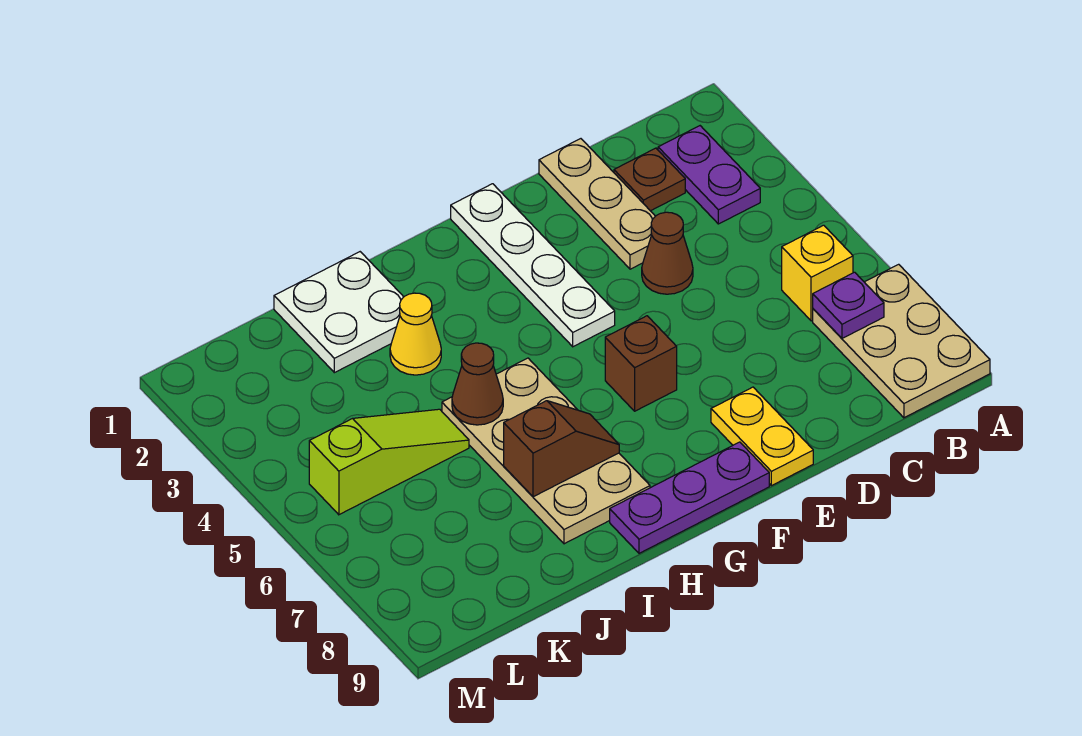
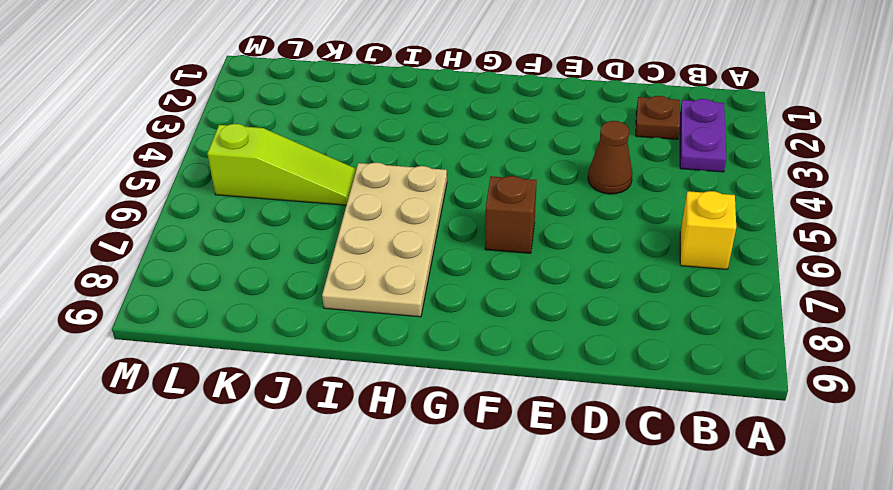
none -> tan plate A7:B9 level 1
none -> tan plate D1:D3 level 1
none -> yellow plate E8:E9 level 1

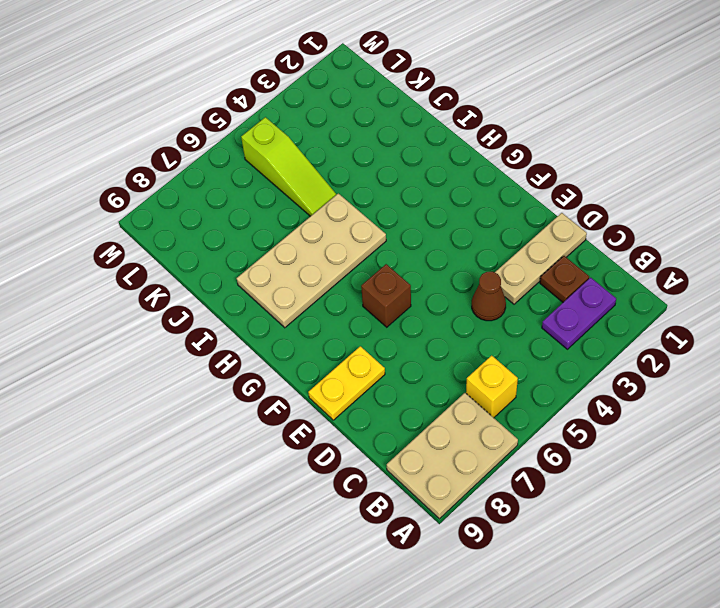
none -> white plate F1:F4 level 1
none -> purple plate F9:H9 level 1
none -> white plate I1:J2 level 1

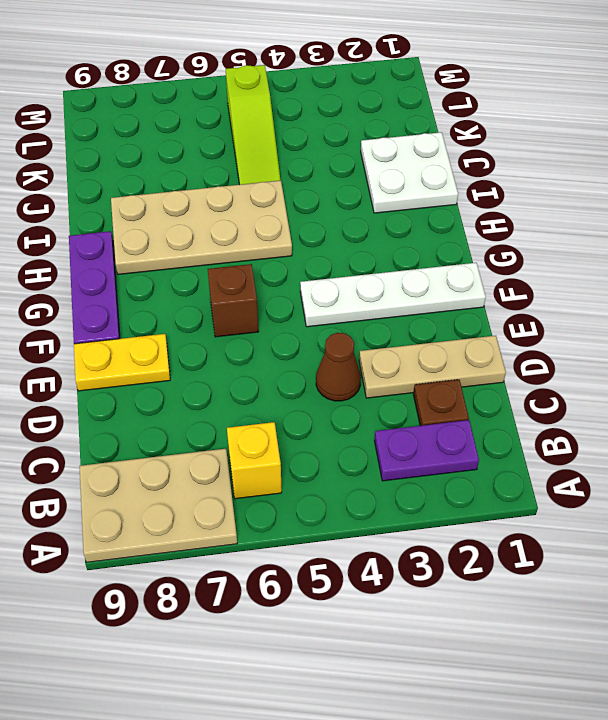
none -> yellow cone I3 level 1
none -> purple plate B7 level 2
none -> brown slope H7:I7 level 2 top I

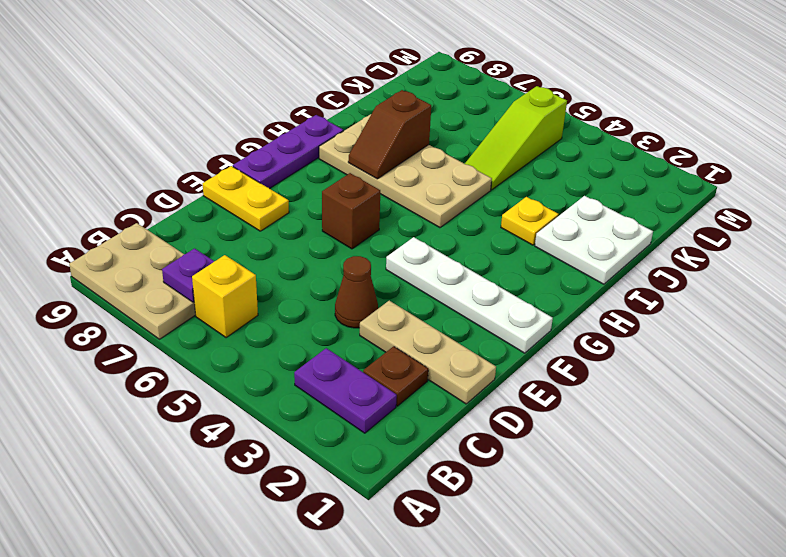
yellow plate I3 level 1 -> yellow cone I3 level 1
none -> brown cone I5 level 2

